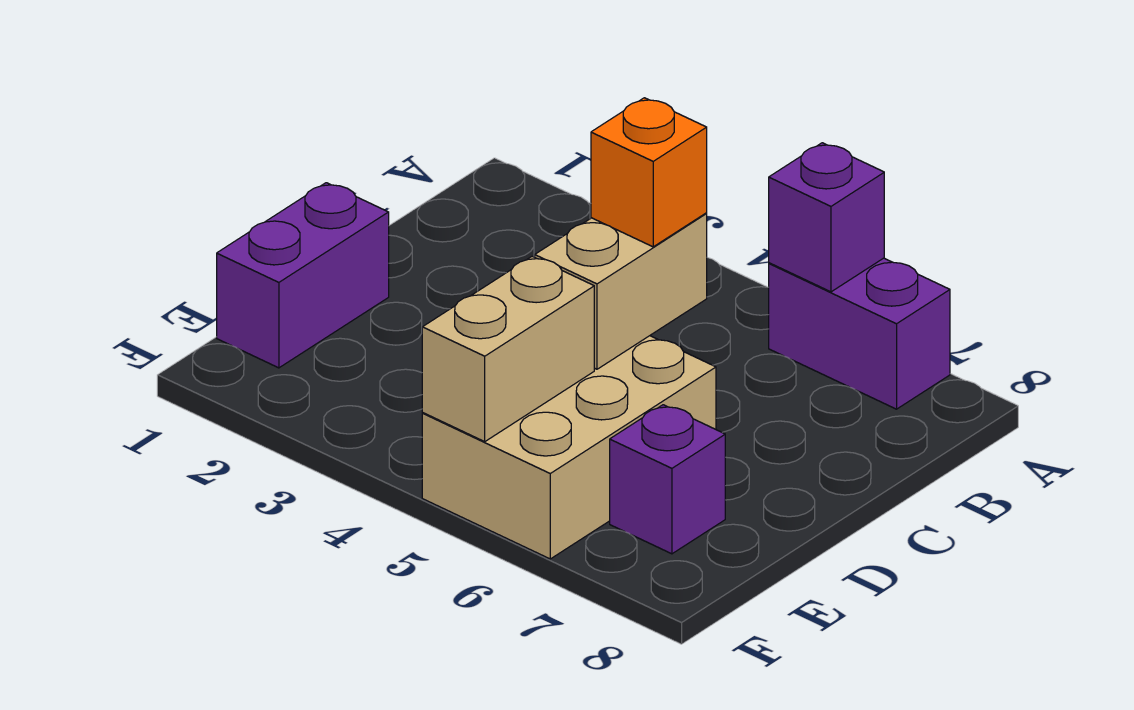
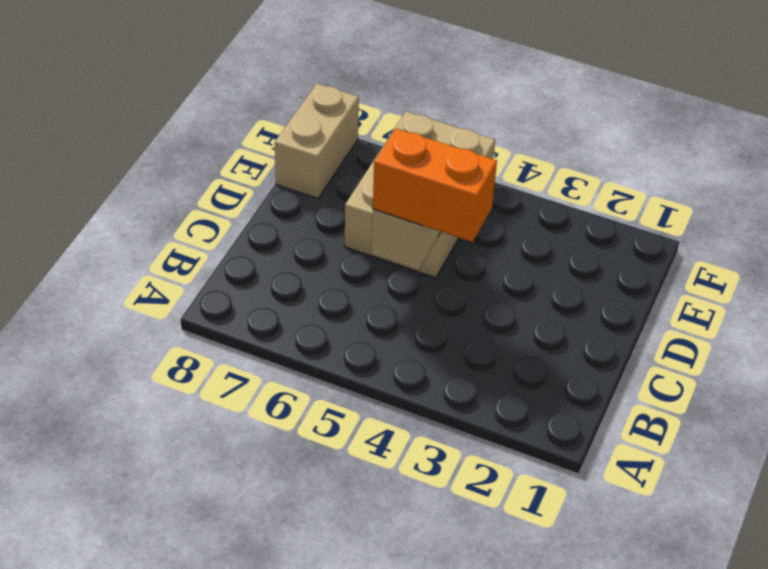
orange brick C4:C5 level 3 -> orange brick C5 level 3
tan brick E8:F8 level 1 -> tan brick E5:F5 level 2
none -> purple brick A6:A7 level 1
none -> purple brick D1:E1 level 1

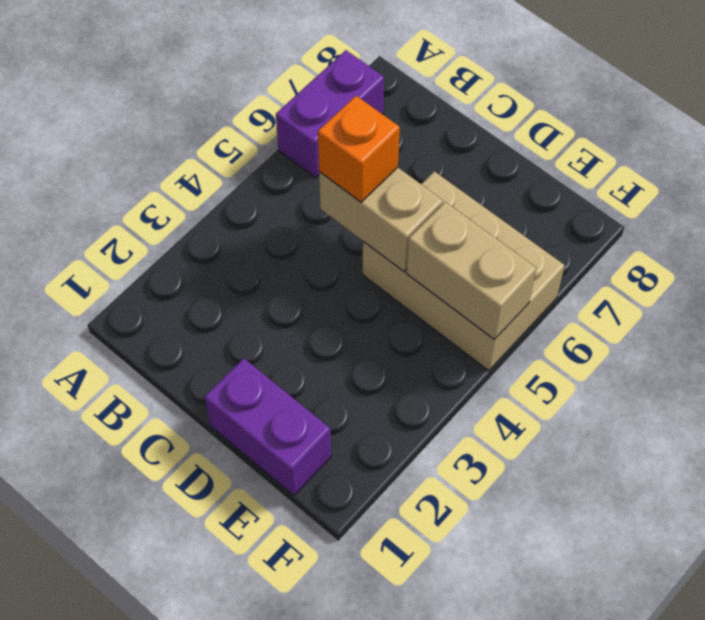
none -> purple brick E7 level 1
none -> purple brick A6 level 2

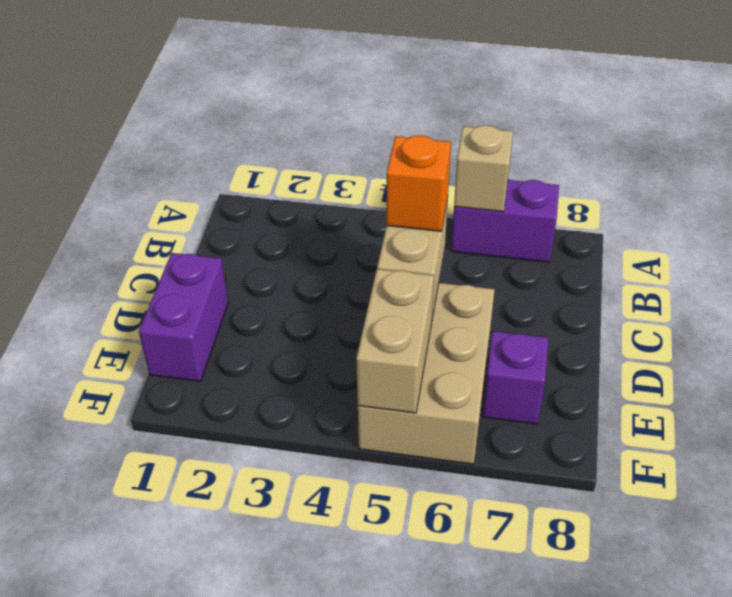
tan brick A6 level 2 -> purple brick A6 level 2

